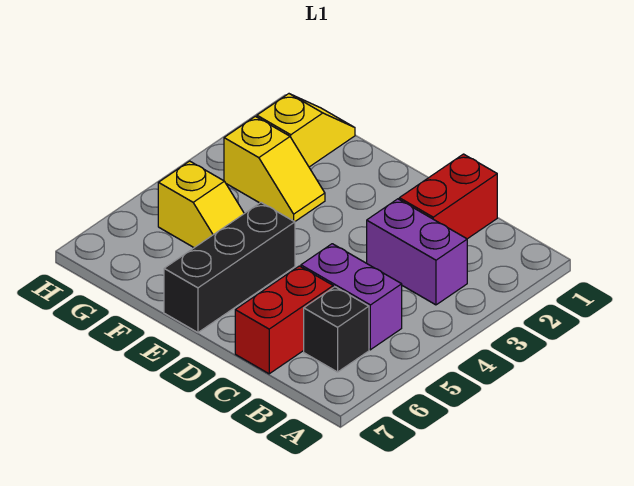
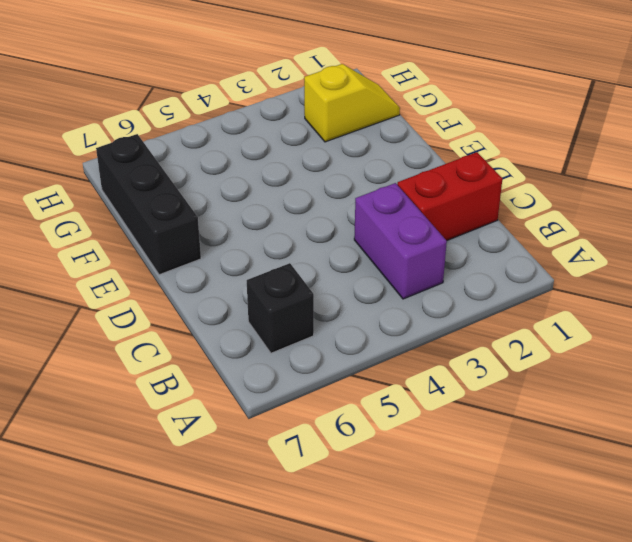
black brick E7:G7 level 1 -> black brick E5:E7 level 1
none -> purple brick B5:C5 level 1
none -> red brick C6:C7 level 1

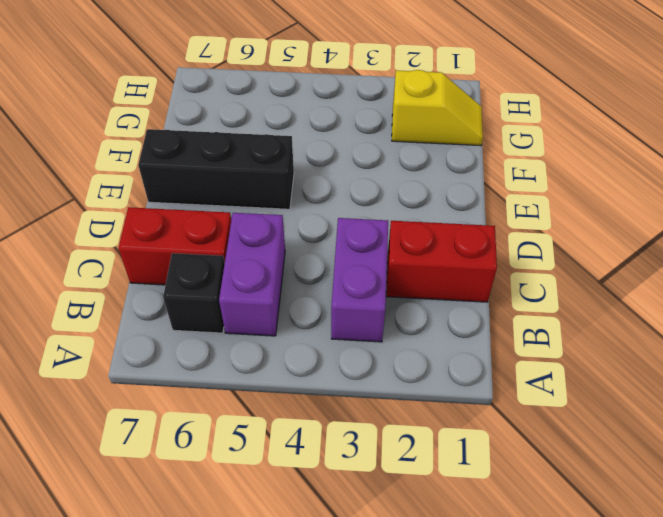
none -> yellow slope F3:G3 level 1 top G
none -> yellow slope F5:G5 level 1 top G

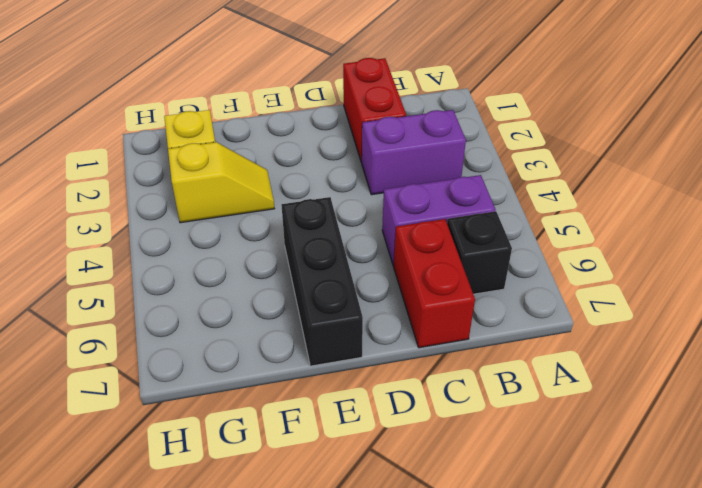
none -> yellow slope F5:G5 level 1 top G

